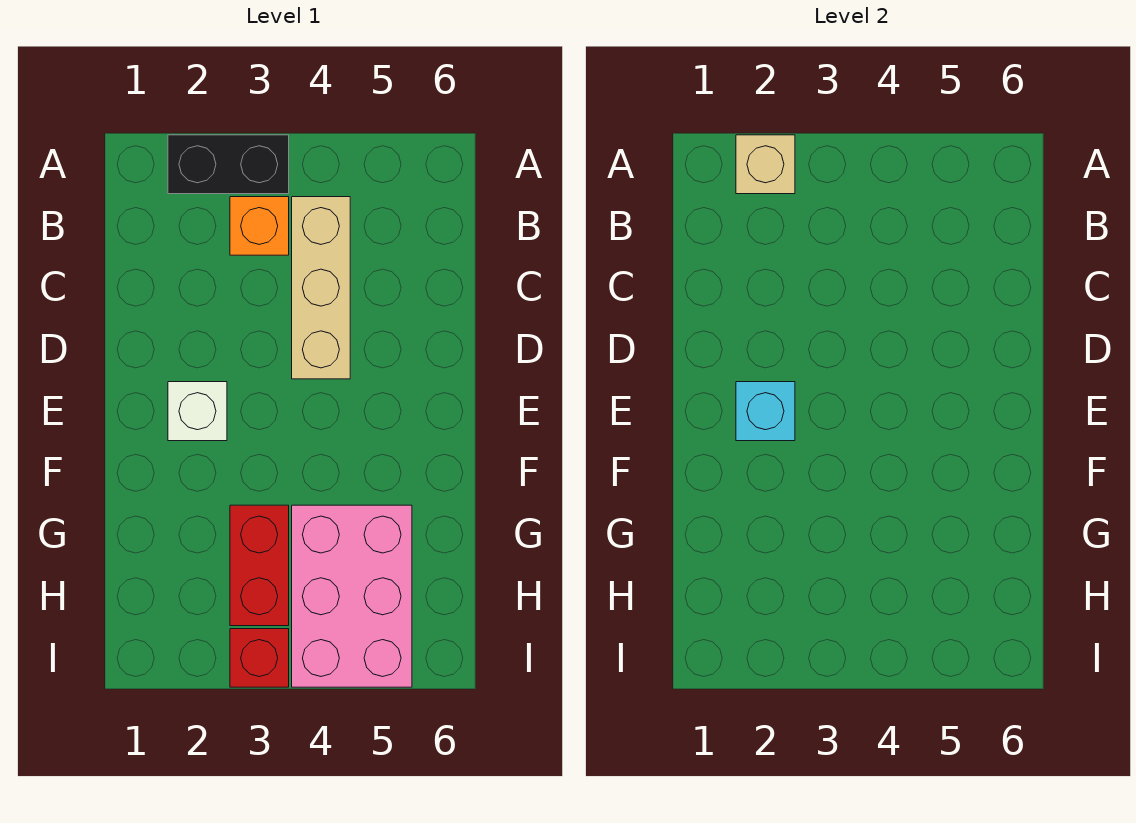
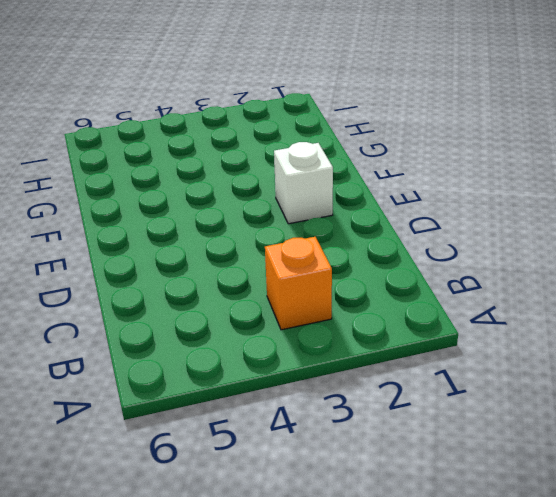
none -> black brick A2:A3 level 1
none -> tan brick B4:D4 level 1

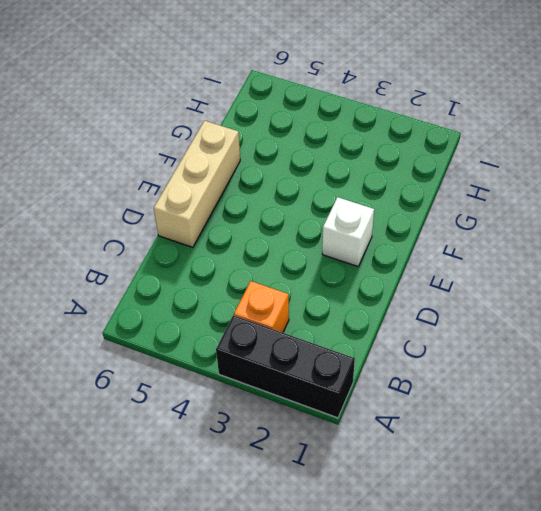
black brick A1:A3 level 1 -> black brick A2:A3 level 1
tan brick D6:F6 level 1 -> tan brick B4:D4 level 1
none -> red brick G3:H3 level 1
none -> pink brick G4:I5 level 1

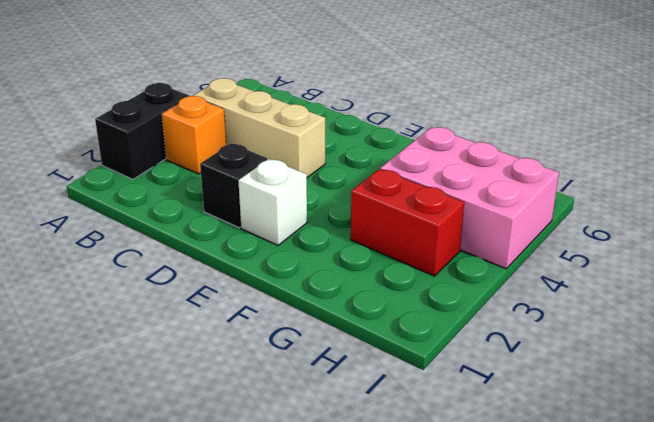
black brick D2 level 1 -> none
none -> red brick I3 level 1
none -> tan brick A2 level 2

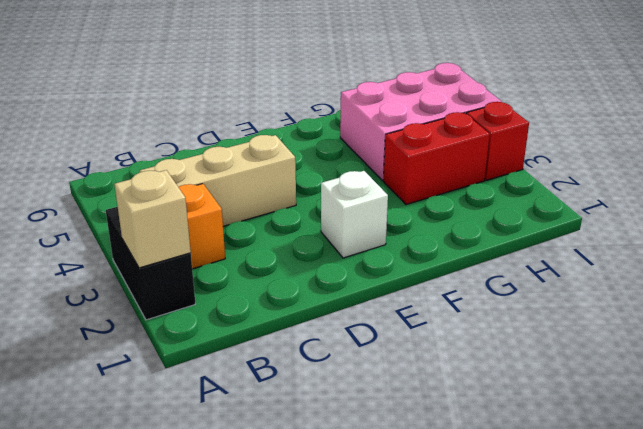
none -> cyan brick E2 level 2

